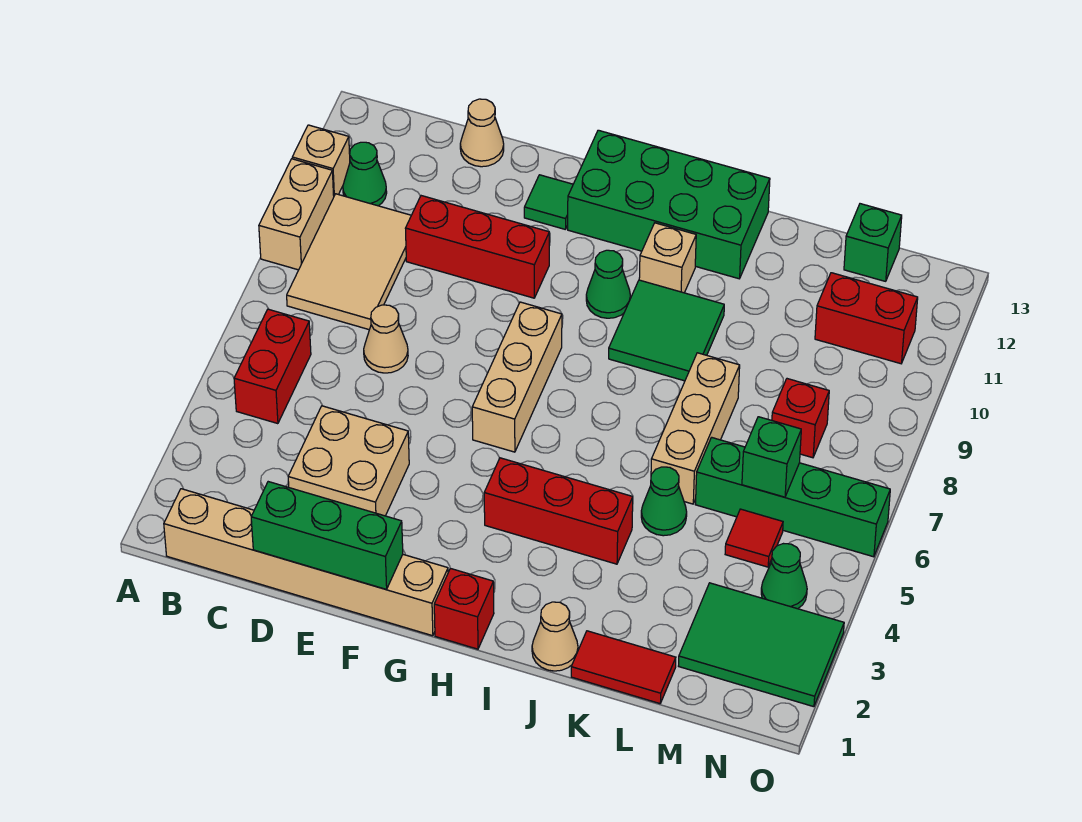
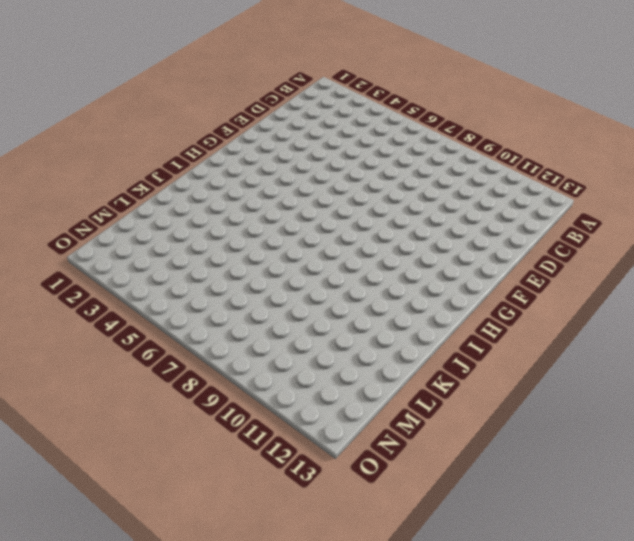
none -> tan brick A9:A10 level 1
none -> tan brick A11 level 1
none -> tan brick B1:G1 level 1
none -> red brick B5:B6 level 1

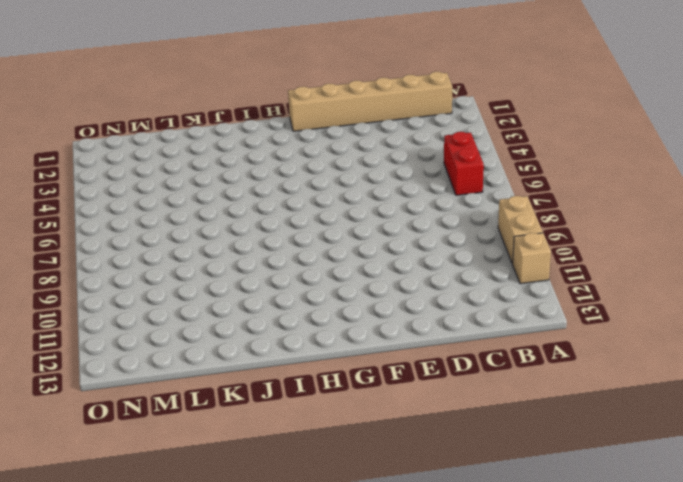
none -> tan tile B8:C10 level 1
none -> green cone B11 level 1
none -> tan brick D3:E4 level 1
none -> tan cone D7 level 1

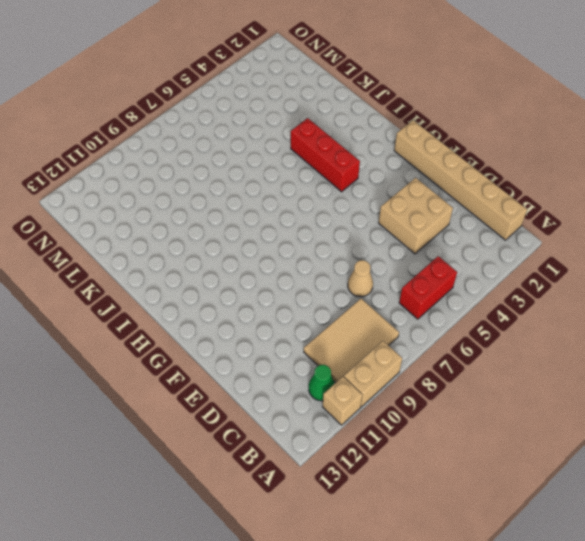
none -> red brick D10:F10 level 1
none -> tan cone D13 level 1
none -> green tile F12 level 1
none -> tan brick G6:G8 level 1

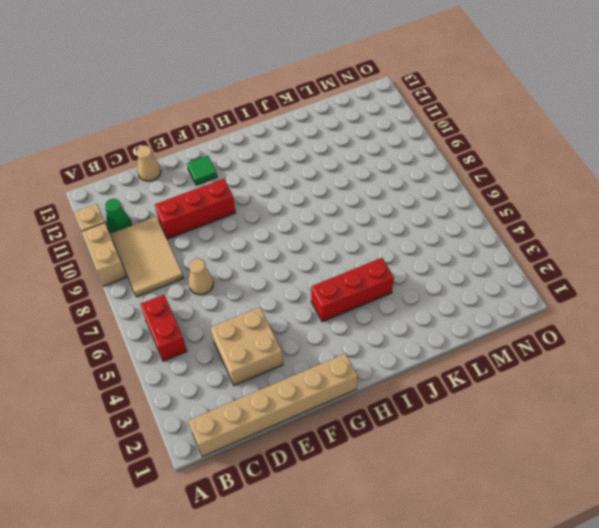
none -> tan brick G6:G8 level 1
none -> green brick G12:J13 level 1
none -> red brick H1 level 1
none -> green cone H10 level 1

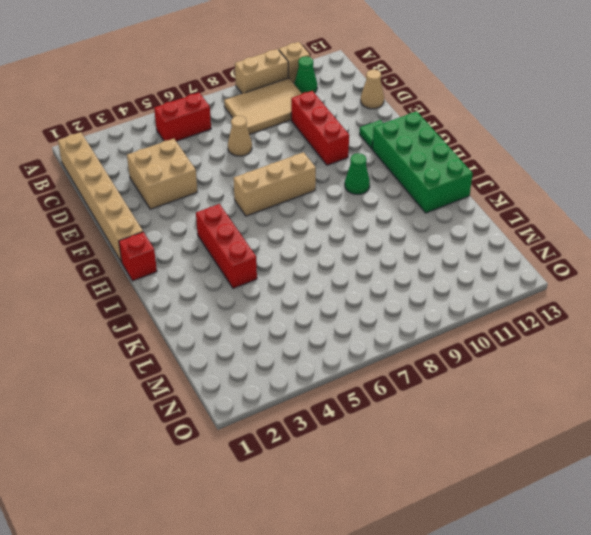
none -> green tile I9:J10 level 1
none -> tan brick I11 level 1
none -> tan cone J1 level 1
none -> red tile K1:L1 level 1

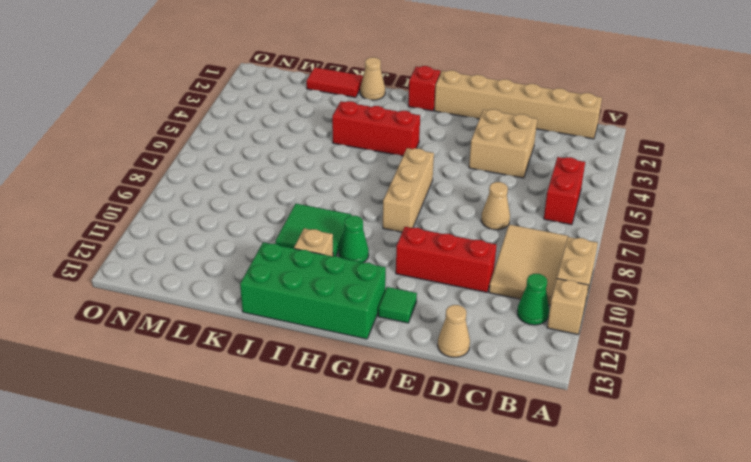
none -> green cone K5 level 1
none -> tan brick K6:K8 level 1
none -> green brick L6:O6 level 1
none -> green tile M2:O3 level 1

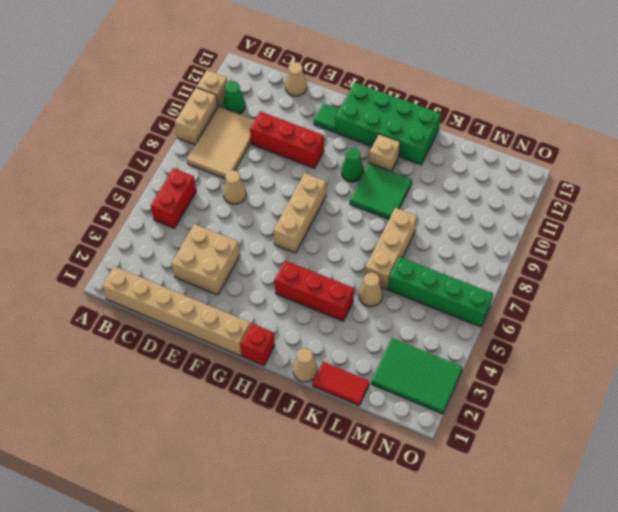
tan cone K5 level 1 -> green cone K5 level 1
none -> red tile M5 level 1
none -> red brick M8 level 1
none -> red brick M11:N11 level 1
none -> green brick M13 level 1

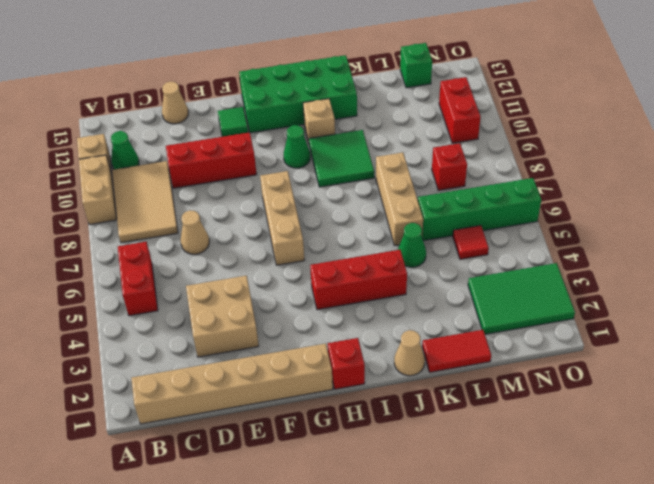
red brick N10:N11 level 1 -> red brick M11:N11 level 1
none -> green cone N4 level 1
none -> green brick D1:F1 level 2
none -> green brick M6 level 2

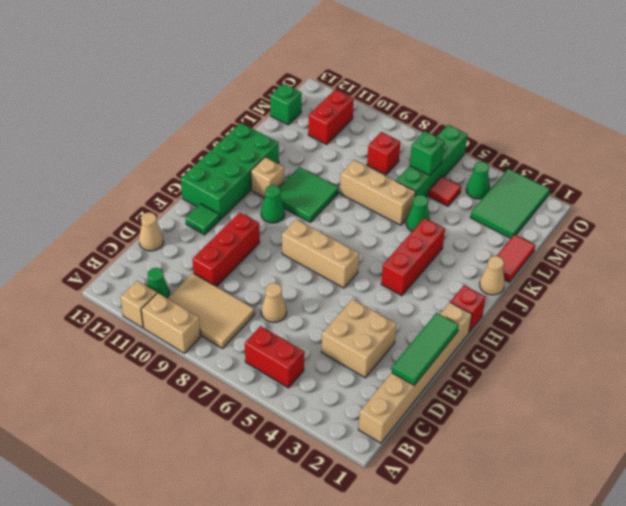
green tile D1:F1 level 2 -> green brick D1:F1 level 2

